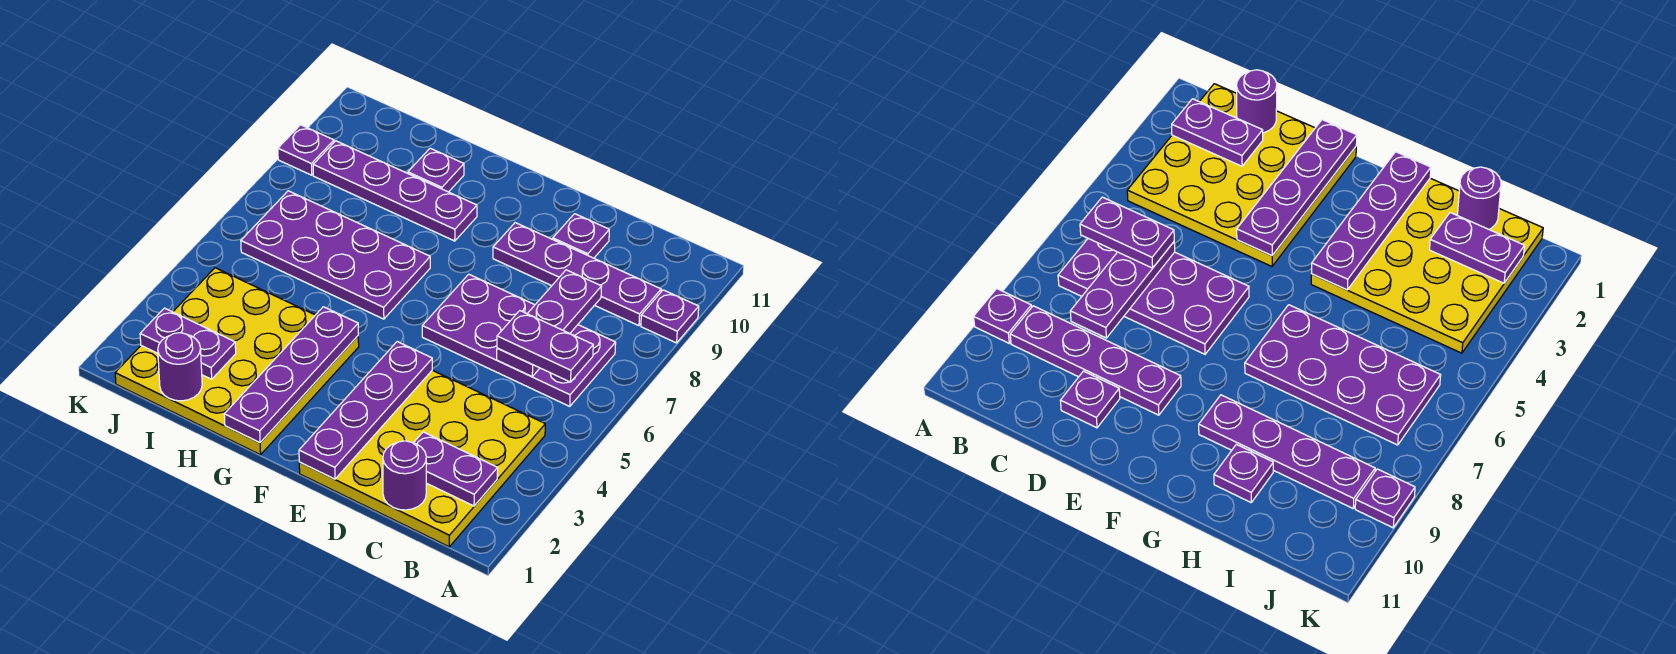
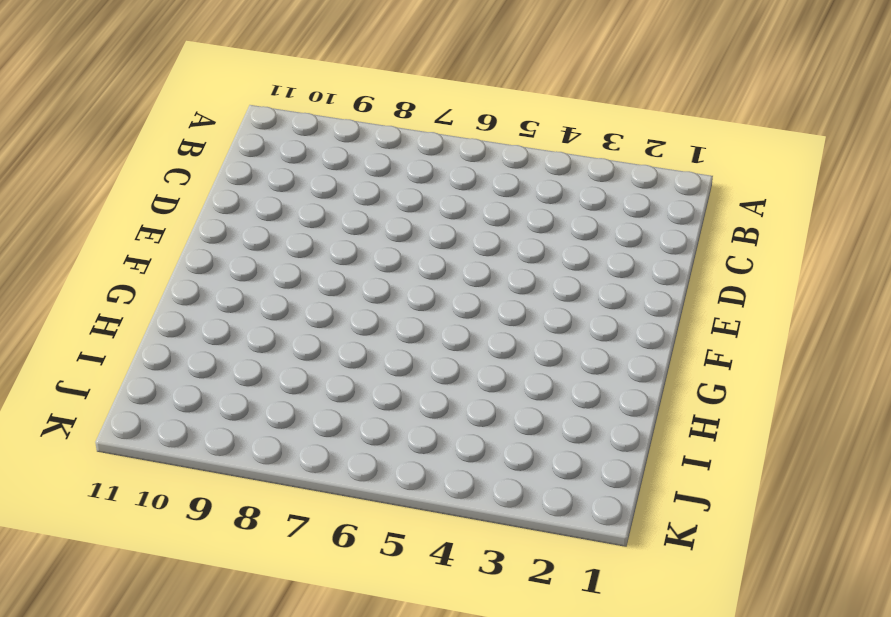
none -> purple plate A9 level 1
none -> yellow plate B1:E4 level 1
none -> purple plate B6:E7 level 1

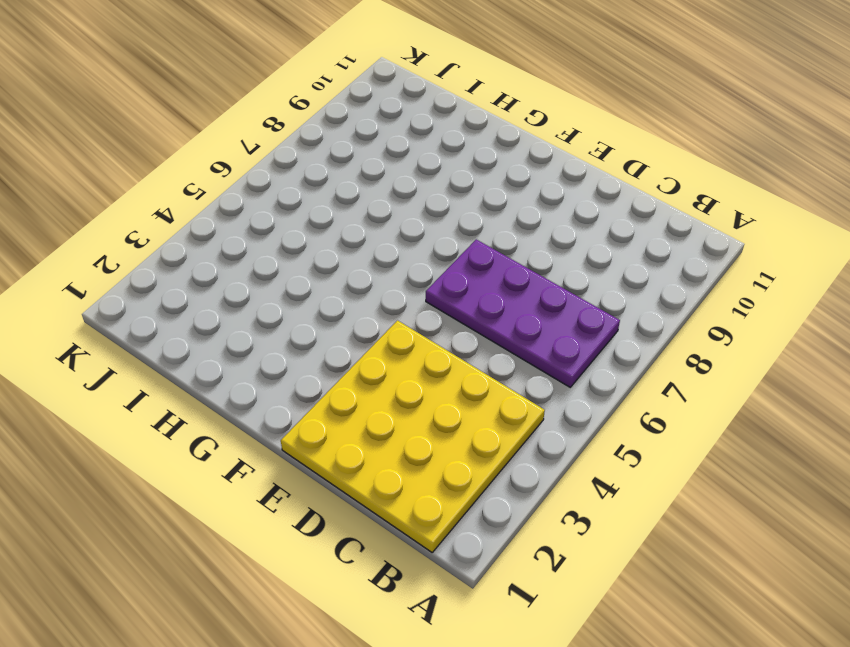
none -> purple plate A9 level 1
none -> purple plate B9:E9 level 1
none -> purple plate D10 level 1

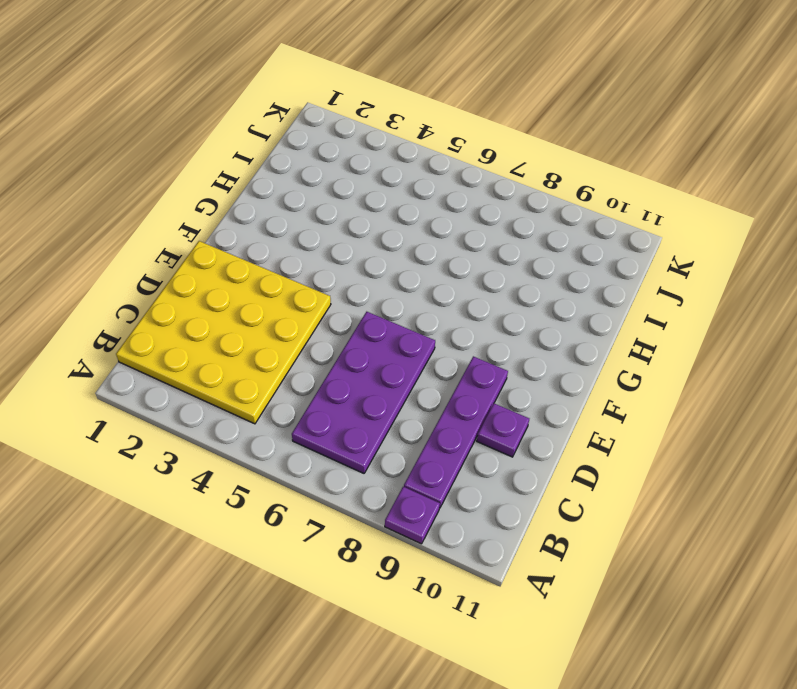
none -> yellow plate G1:J4 level 1
none -> purple plate G6:J7 level 1
none -> purple plate G9:J9 level 1

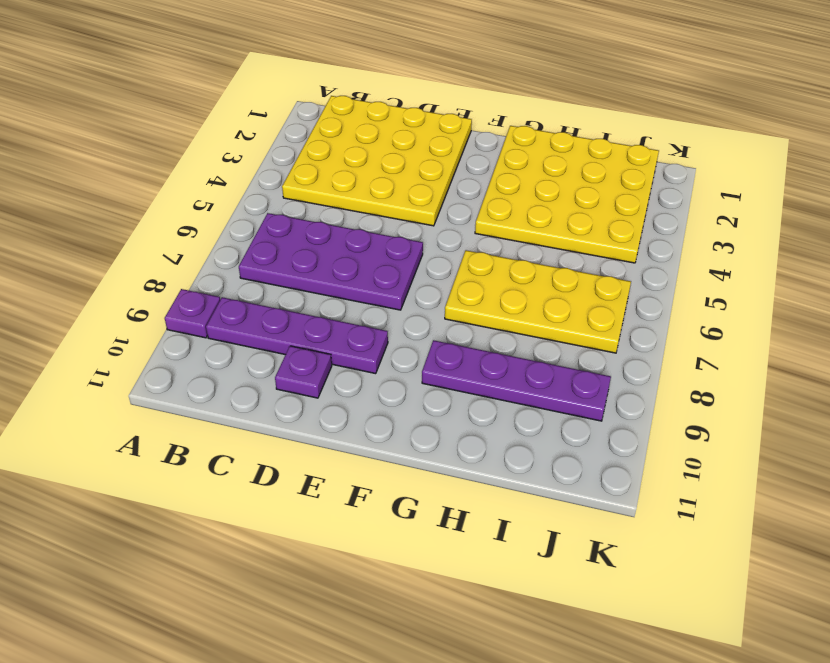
yellow plate G6:J7 level 1 -> purple plate G6:J7 level 1
none -> purple plate H10 level 1
none -> purple plate K9 level 1
none -> purple plate B2:C2 level 2

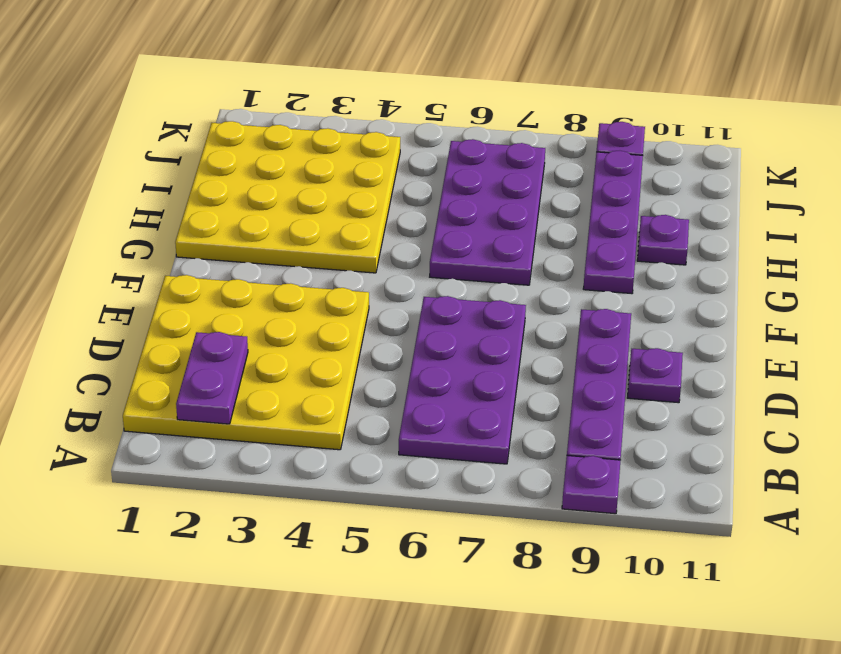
none -> purple round brick C1 level 2
none -> purple plate C6:C8 level 2
none -> purple plate E1:E4 level 2

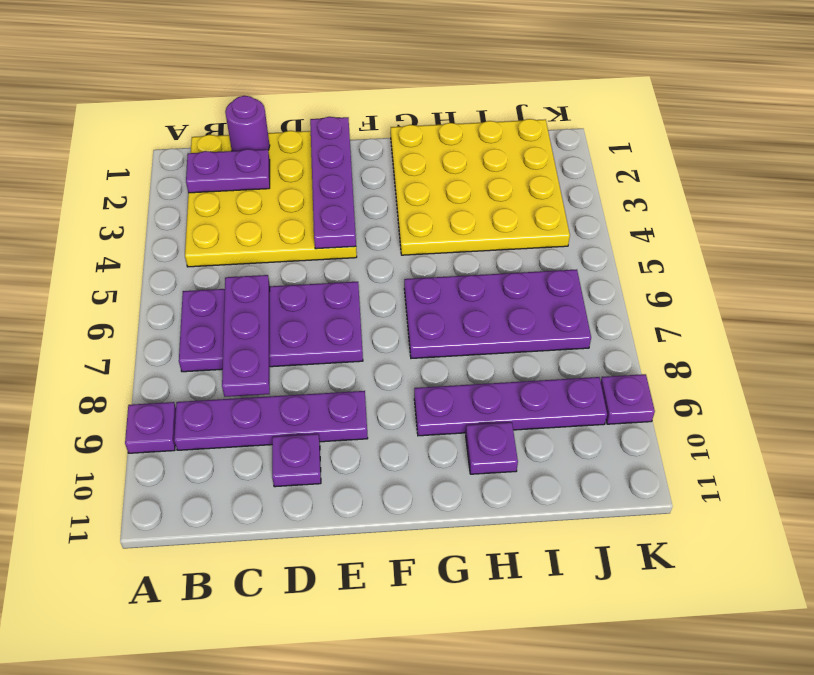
none -> purple plate G1:G4 level 2
none -> purple round brick I1 level 2
none -> purple plate I2:J2 level 2

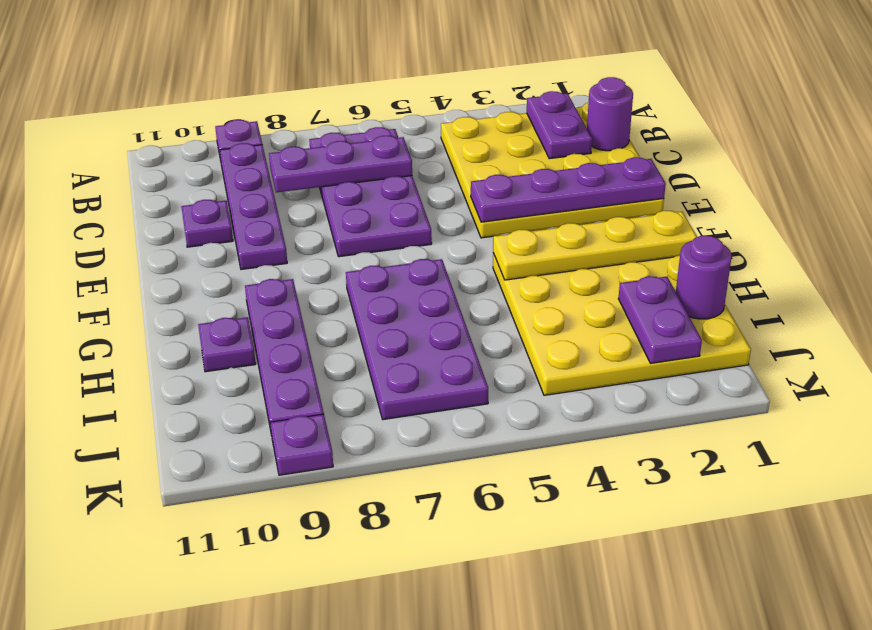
yellow plate G1:G4 level 2 -> purple plate G1:G4 level 2
none -> purple plate B6:C6 level 3

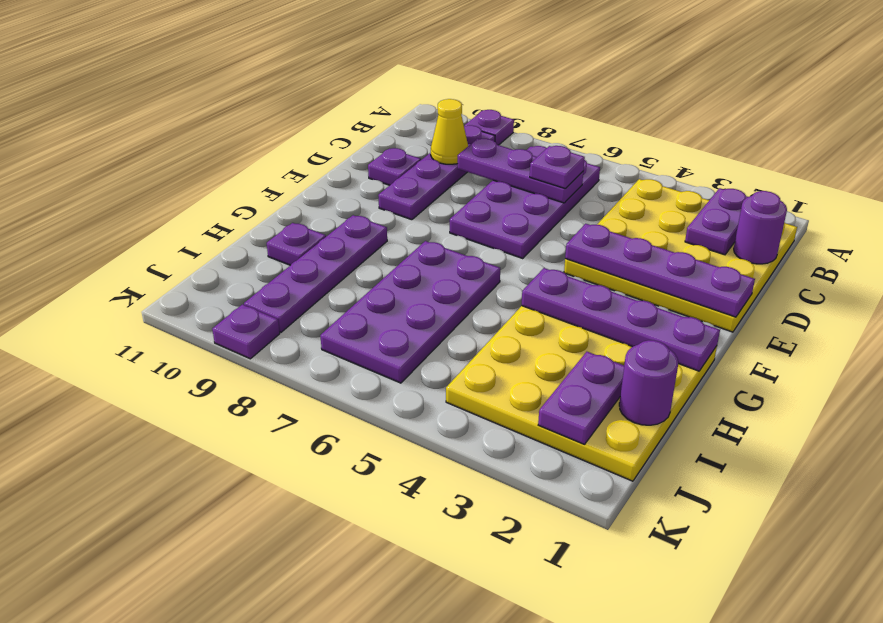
purple plate C6 level 3 -> purple plate B6:C6 level 3
yellow cone C9 level 2 -> none

